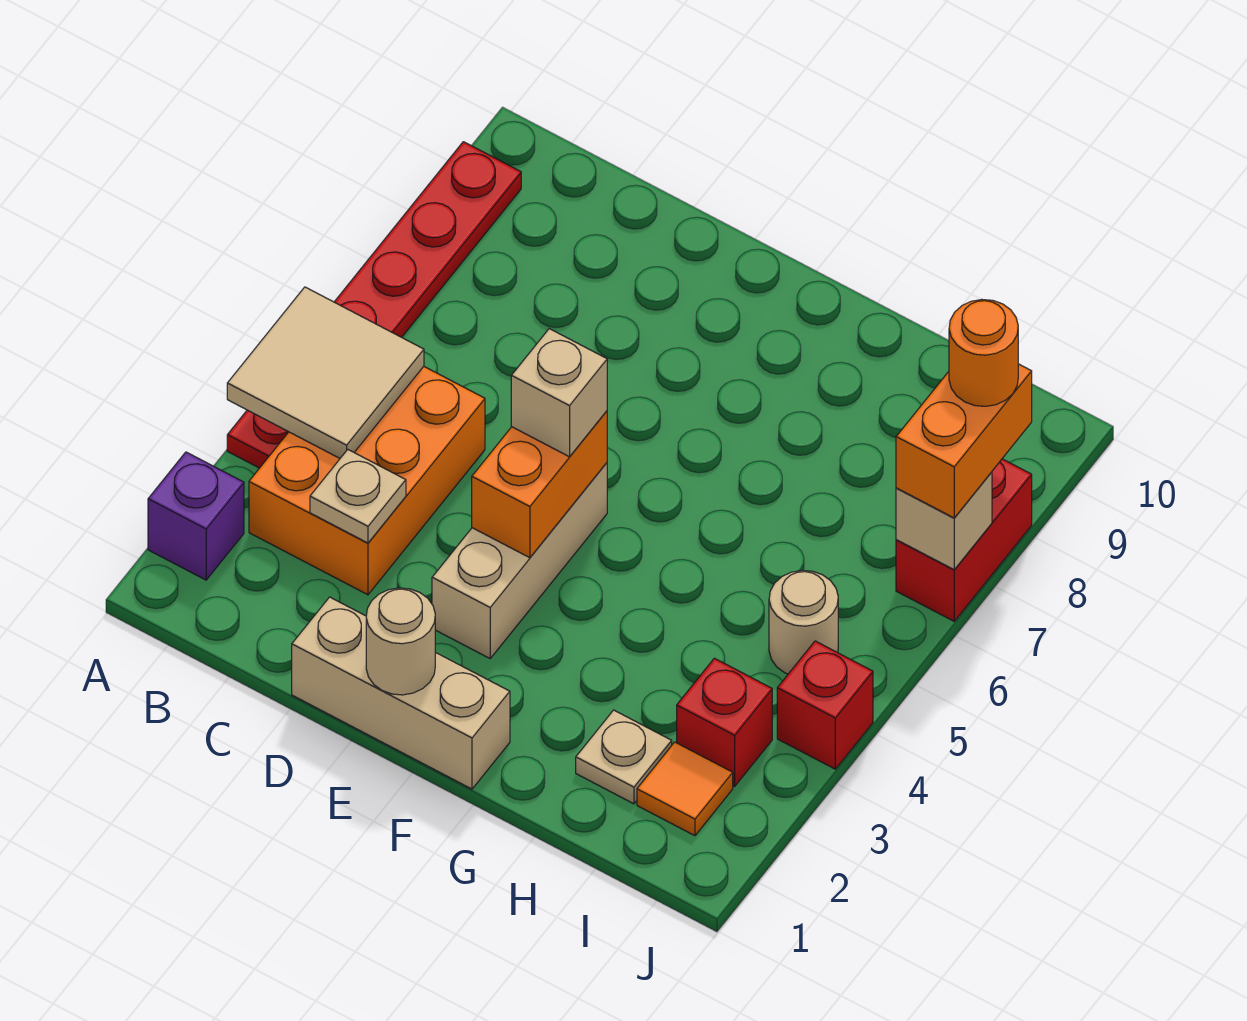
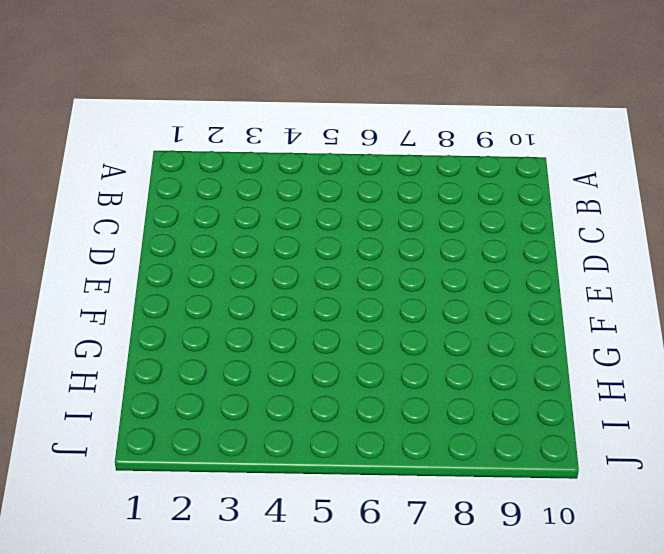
none -> purple brick A2 level 1
none -> red plate A4:A9 level 1
none -> orange brick B3:C5 level 1

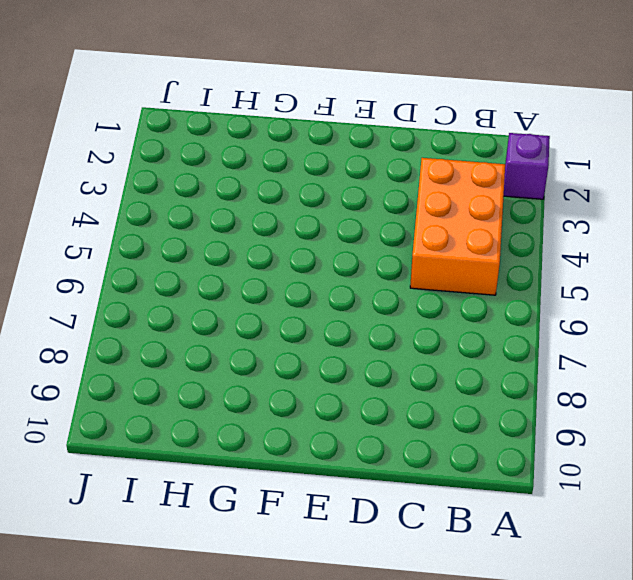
none -> red plate A4:A9 level 1
none -> tan brick D1:F1 level 1
none -> tan brick E3:E5 level 1

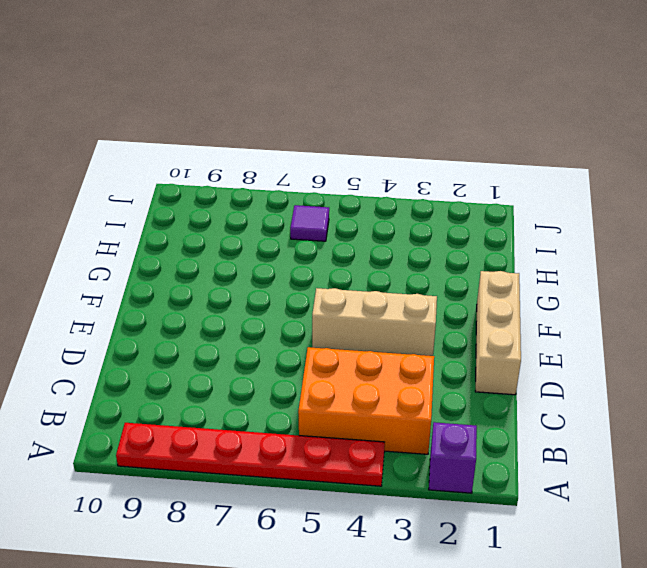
purple tile I6 level 1 -> none
none -> tan plate H2 level 1
none -> orange tile I2 level 1
none -> red brick I3 level 1

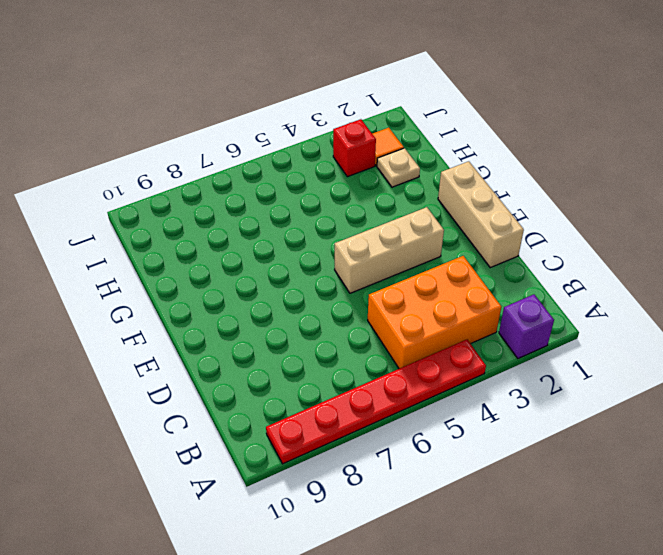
none -> tan round brick I5 level 1
none -> red brick J4 level 1
none -> red brick J7:J8 level 1

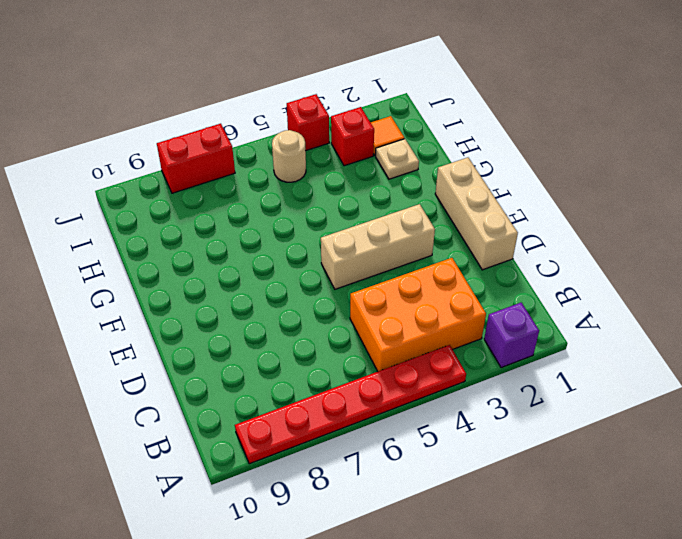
none -> tan tile A4:B5 level 2
none -> tan plate C3 level 2
none -> tan round brick E1 level 2

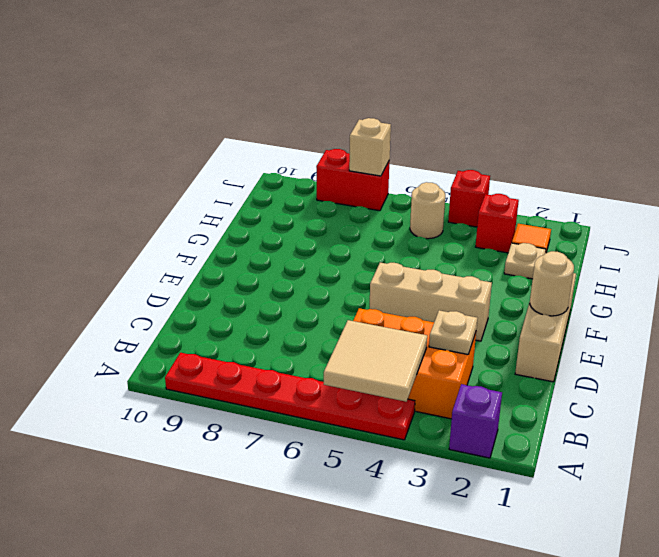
none -> orange brick E4:E5 level 2
none -> tan brick E5 level 3
none -> orange brick J7:J8 level 3

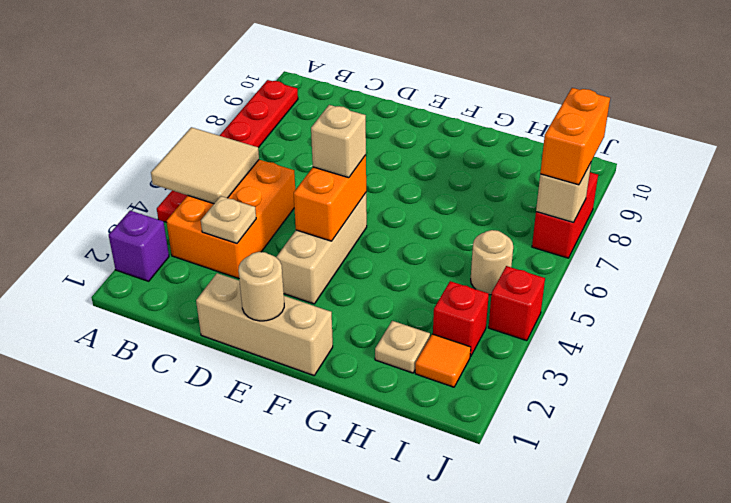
none -> orange round brick J8 level 4

